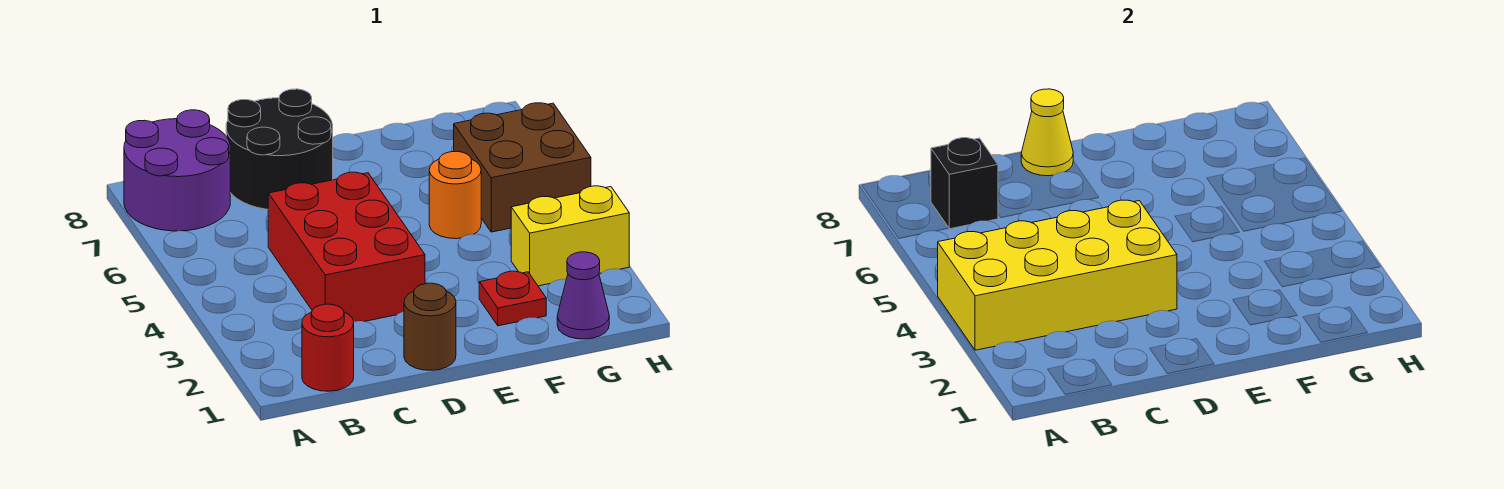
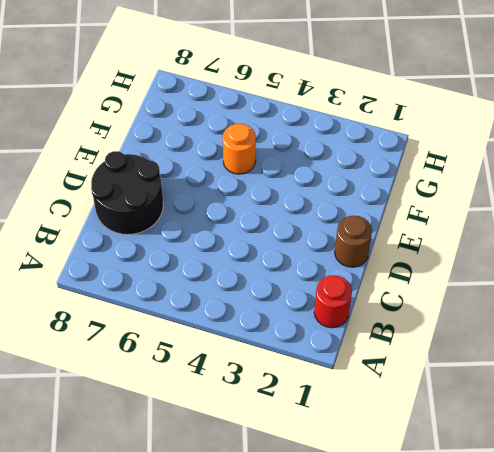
none -> purple round brick A7:B8 level 1
none -> red brick C3:D5 level 1
none -> red plate F2 level 1

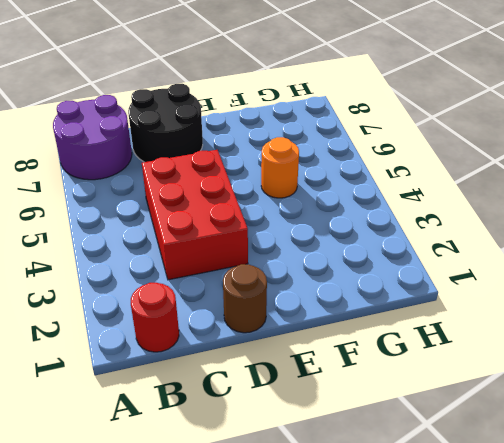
none -> red plate F2 level 1
none -> purple cone G1 level 1
none -> yellow brick G3:H3 level 1

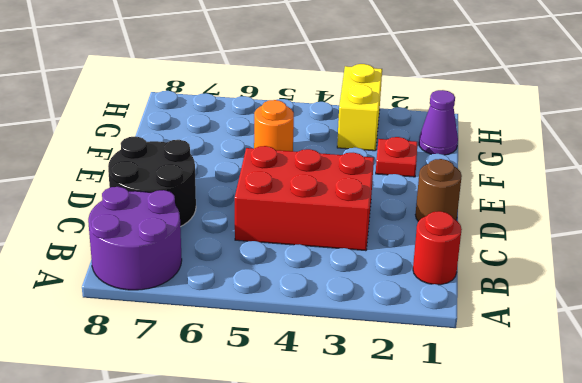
none -> brown brick G5:H6 level 1
none -> yellow brick A3:D4 level 2
none -> black brick B7 level 2

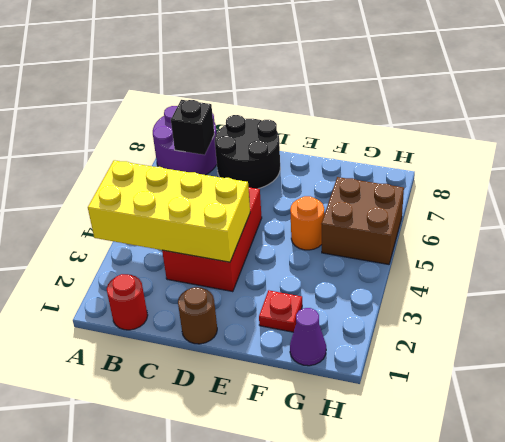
none -> yellow brick G3:H3 level 1
none -> yellow cone D8 level 2

